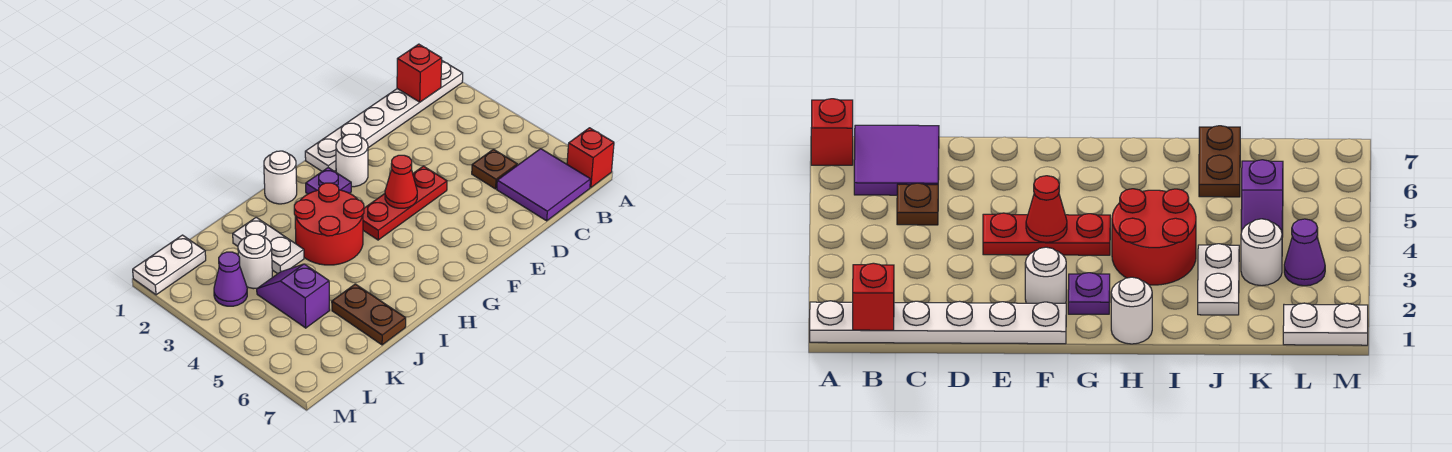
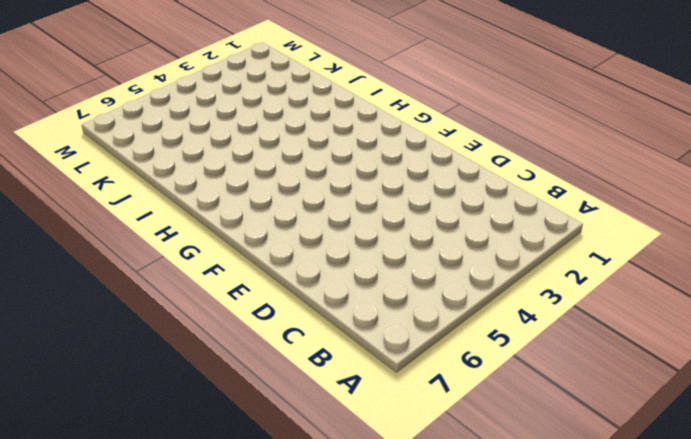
none -> white plate A1:F1 level 1
none -> red brick A7 level 1
none -> purple tile B6:C7 level 1

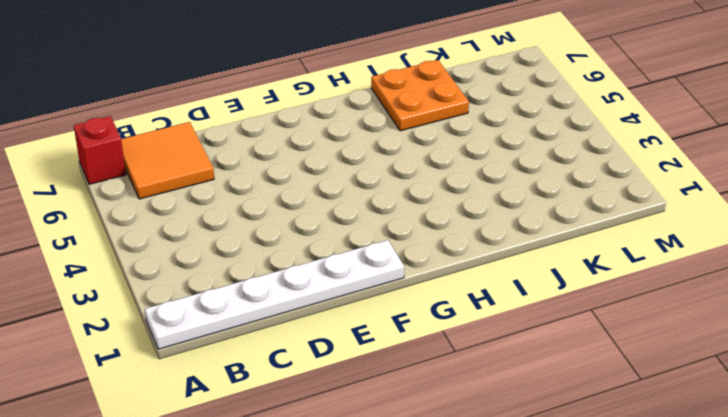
orange tile B6:C7 level 1 -> purple tile B6:C7 level 1
orange plate I6:J7 level 1 -> brown plate J6:J7 level 1
none -> brown plate C5 level 1
none -> red plate E4:G4 level 1
none -> white round brick F2 level 1

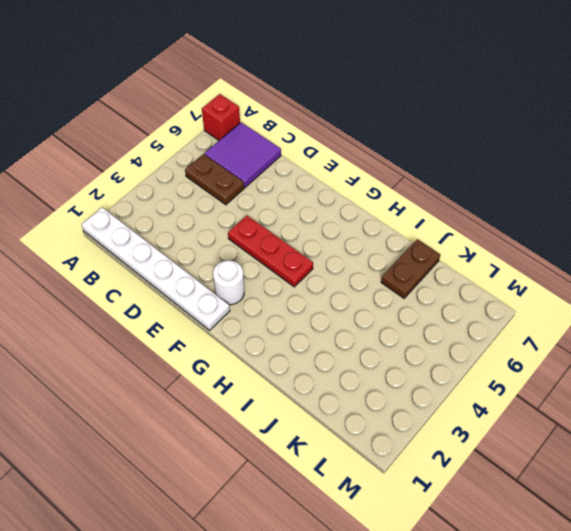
brown plate B5:C5 level 1 -> brown plate C5 level 1
none -> purple plate G2 level 1
none -> white round brick H1 level 1
none -> red round brick H3:I4 level 1

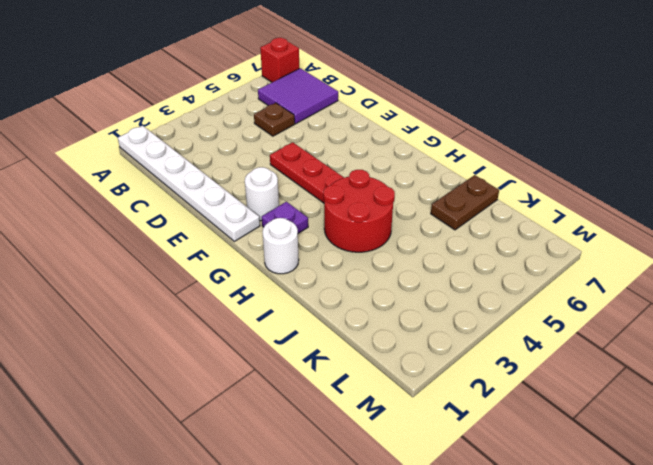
none -> white plate J2:J3 level 1
none -> white round brick K3 level 1
none -> purple slope K4:K5 level 1 top 5

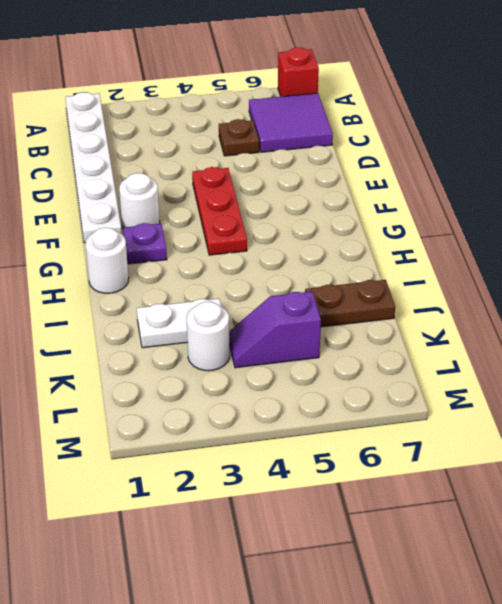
none -> red round brick H3:I4 level 1
none -> white plate L1:M1 level 1
none -> purple cone L3 level 1

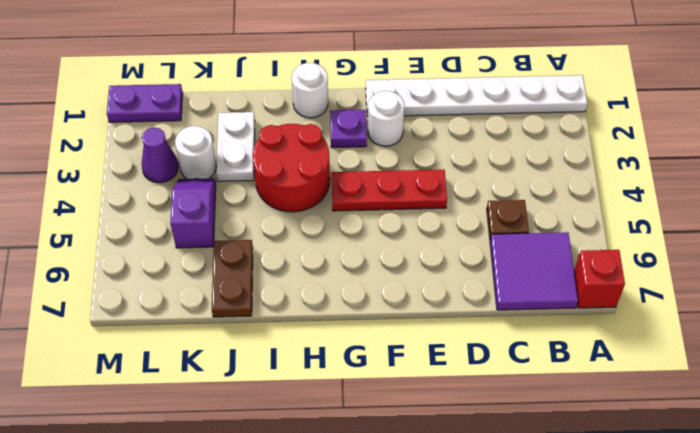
purple plate L1:M1 level 1 -> white plate L1:M1 level 1
none -> red brick B1 level 2
none -> red cone F4 level 2

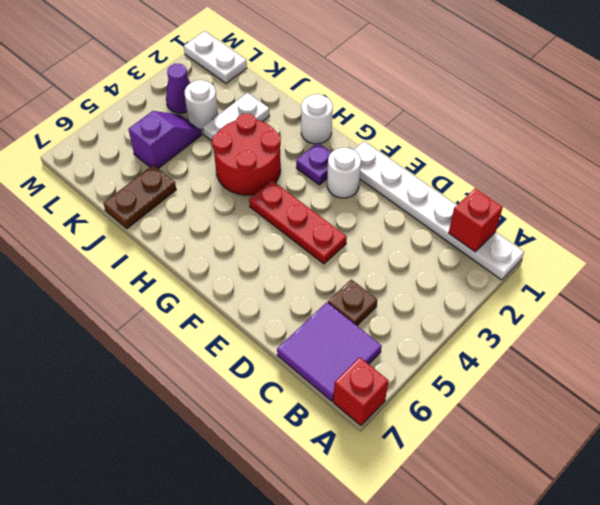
none -> red cone F4 level 2

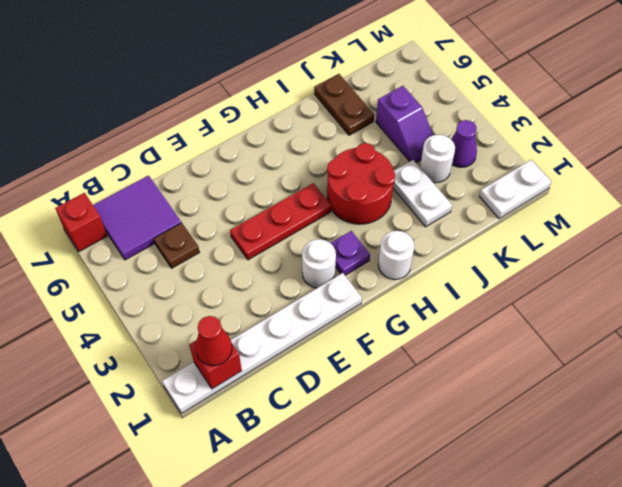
red cone B1 level 3 -> red cone F4 level 2

